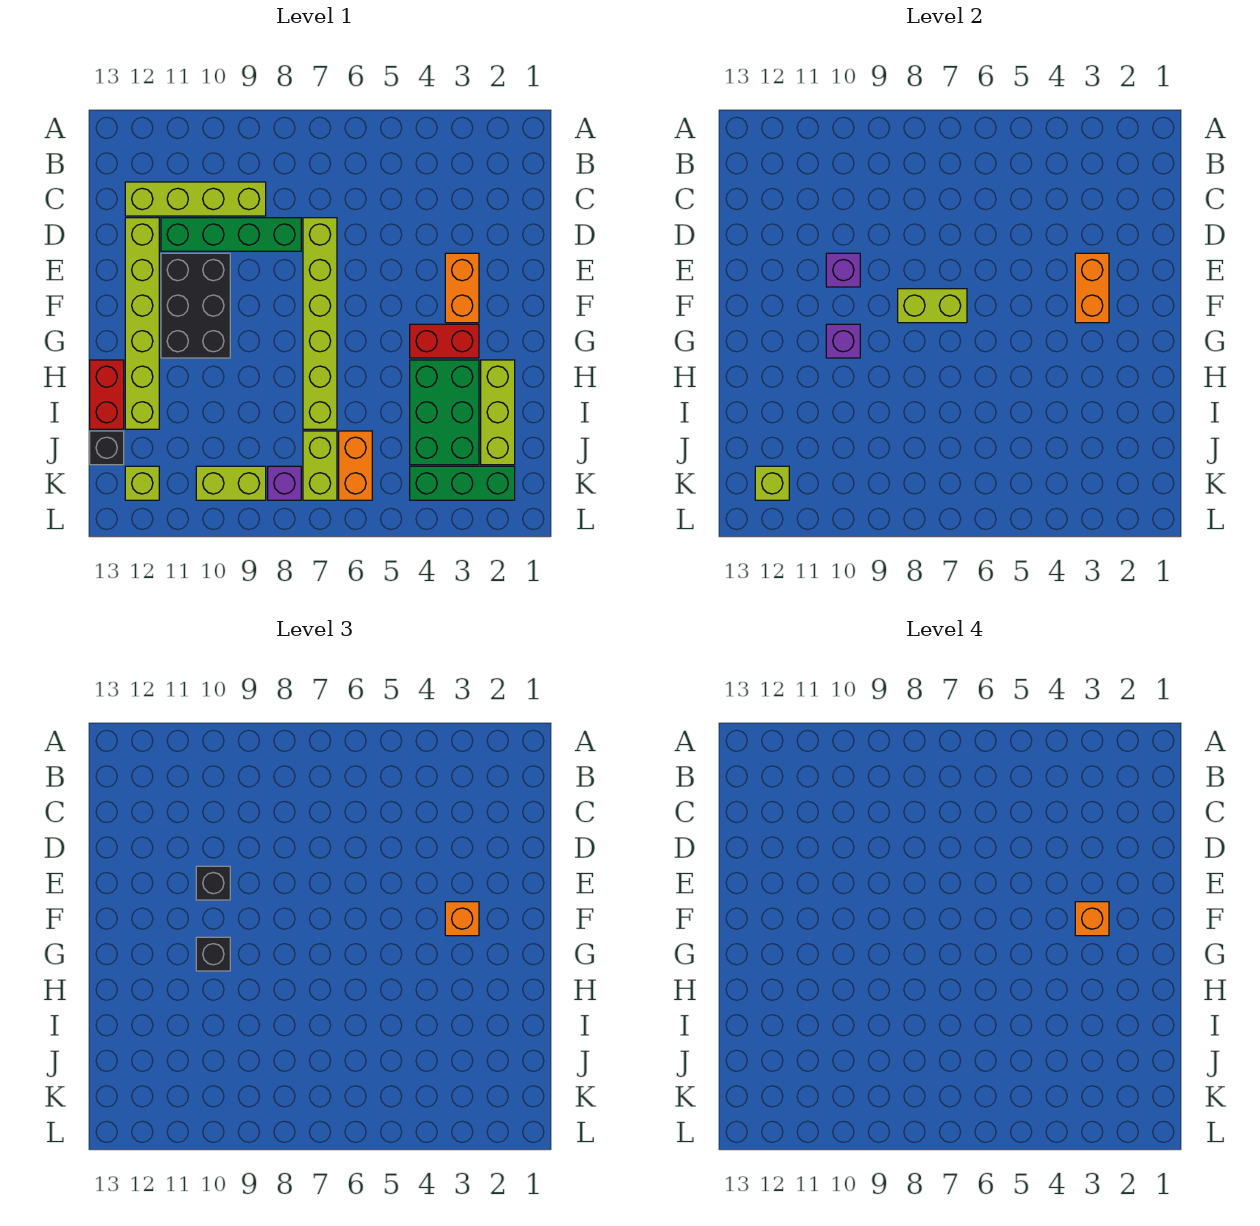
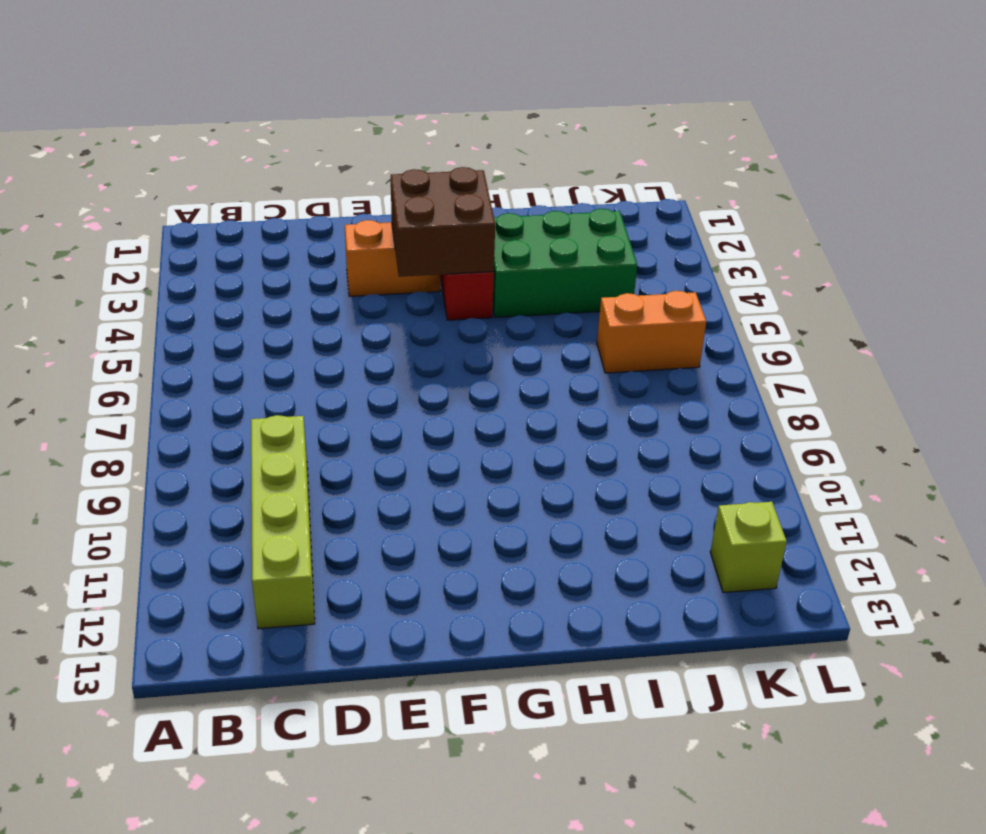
brown brick F3:G4 level 2 -> orange brick E3:F3 level 2
none -> lime brick D7:I7 level 1
none -> green brick D8:D11 level 1
none -> lime brick D12:I12 level 1

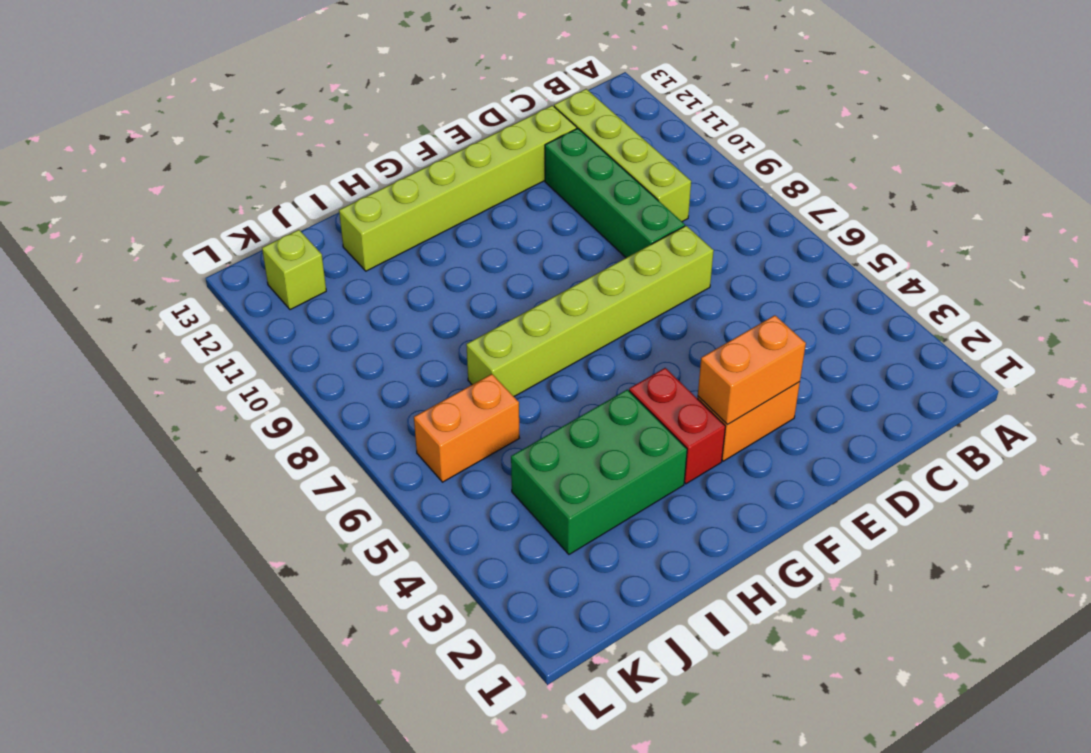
none -> black brick E10:G11 level 1
none -> lime brick H2:J2 level 1
none -> red brick H13:I13 level 1

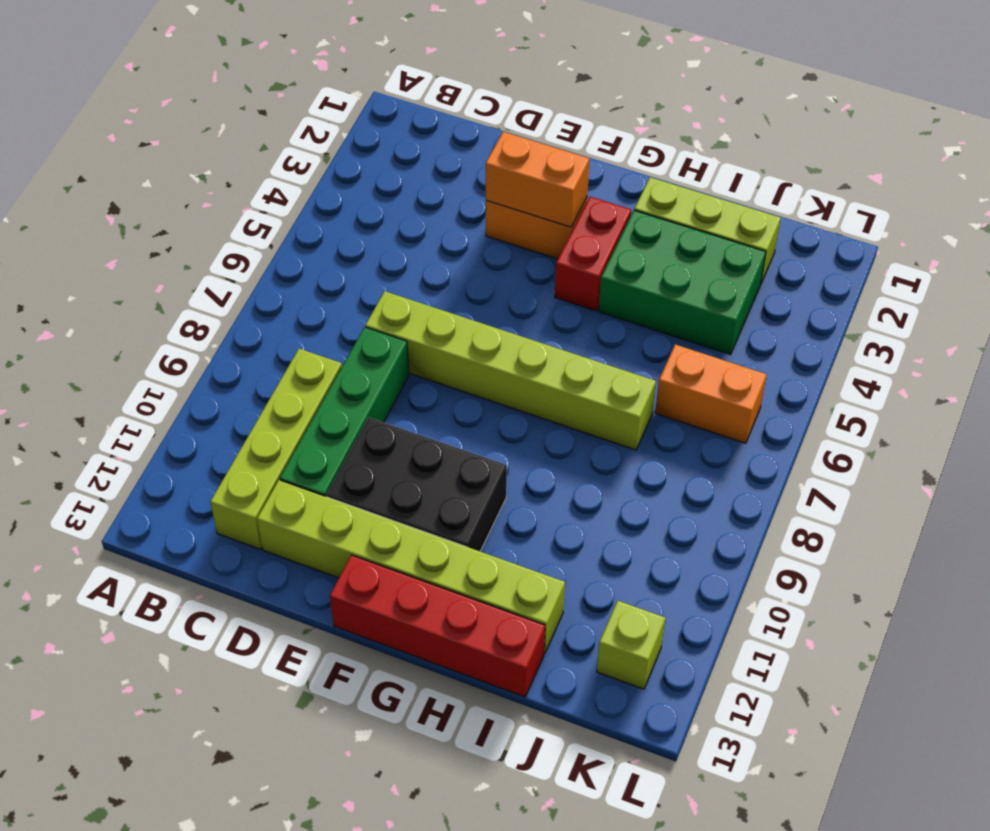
red brick F13:I13 level 1 -> red brick H13:I13 level 1
none -> lime brick J7:K7 level 1
none -> black brick J13 level 1
none -> green brick K2:K4 level 1

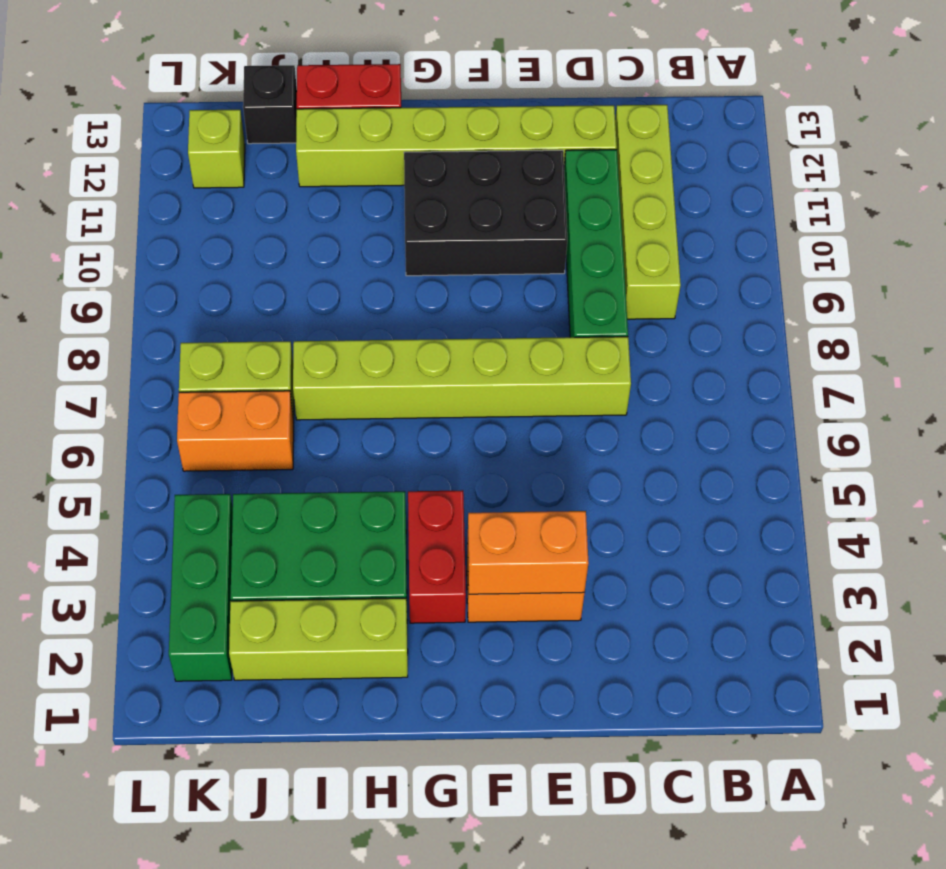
none -> purple brick K8 level 1
none -> lime brick K9:K10 level 1
none -> purple brick E10 level 2

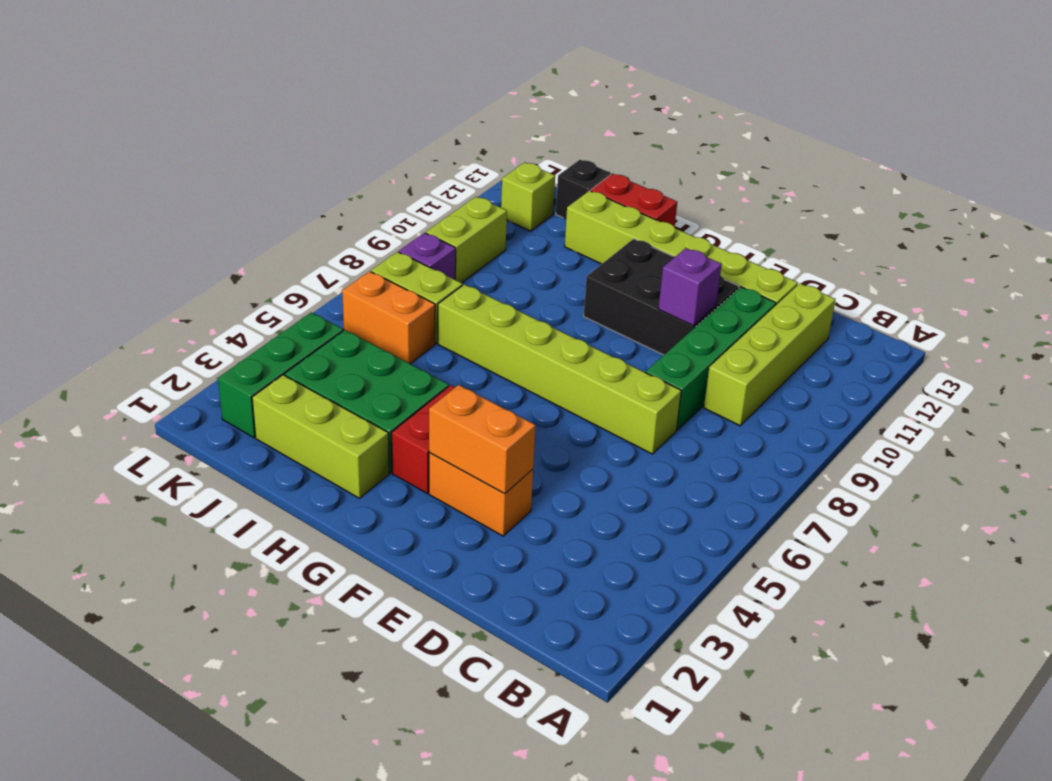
none -> lime brick F7:F8 level 2
none -> purple brick G10 level 2
none -> lime brick K12 level 2

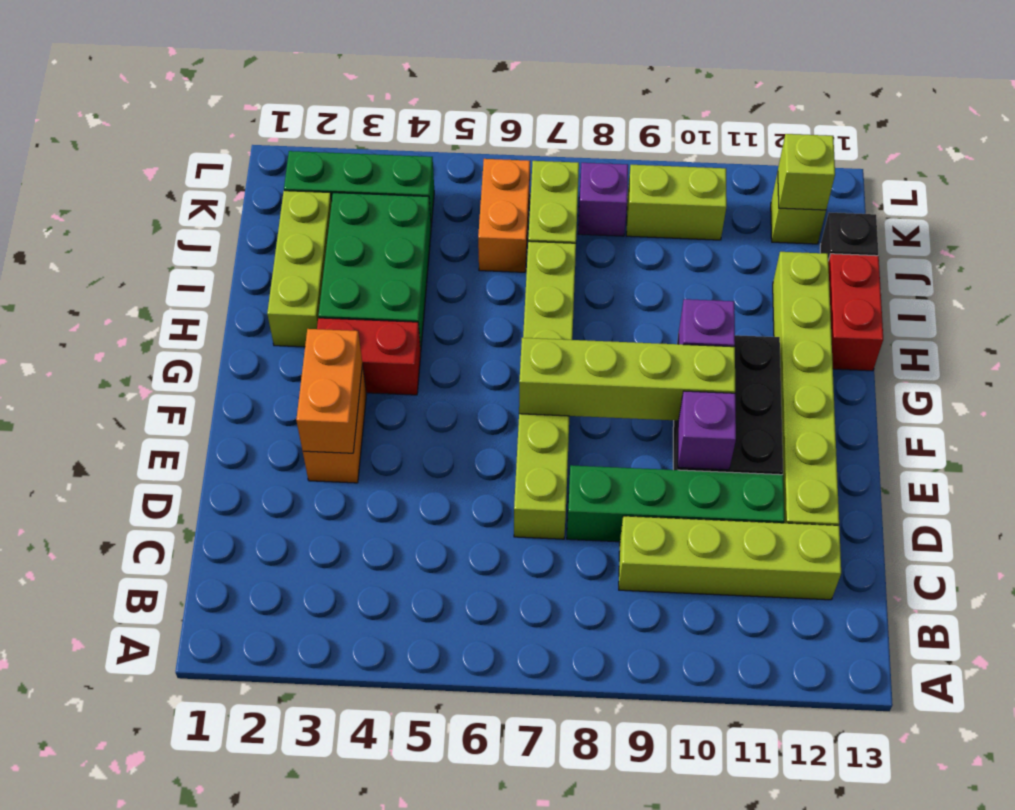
lime brick F7:F10 level 2 -> lime brick F7:F8 level 2
none -> black brick E10 level 3
none -> orange brick F3 level 3
none -> black brick G10 level 3

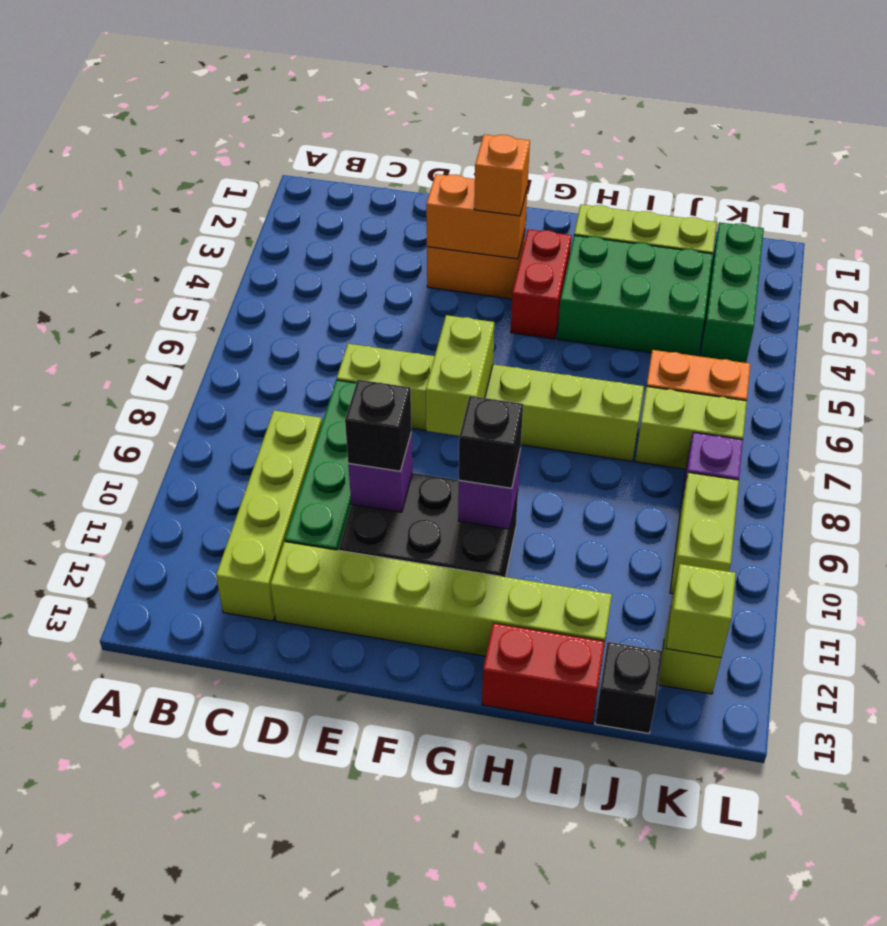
none -> orange brick F3 level 4

